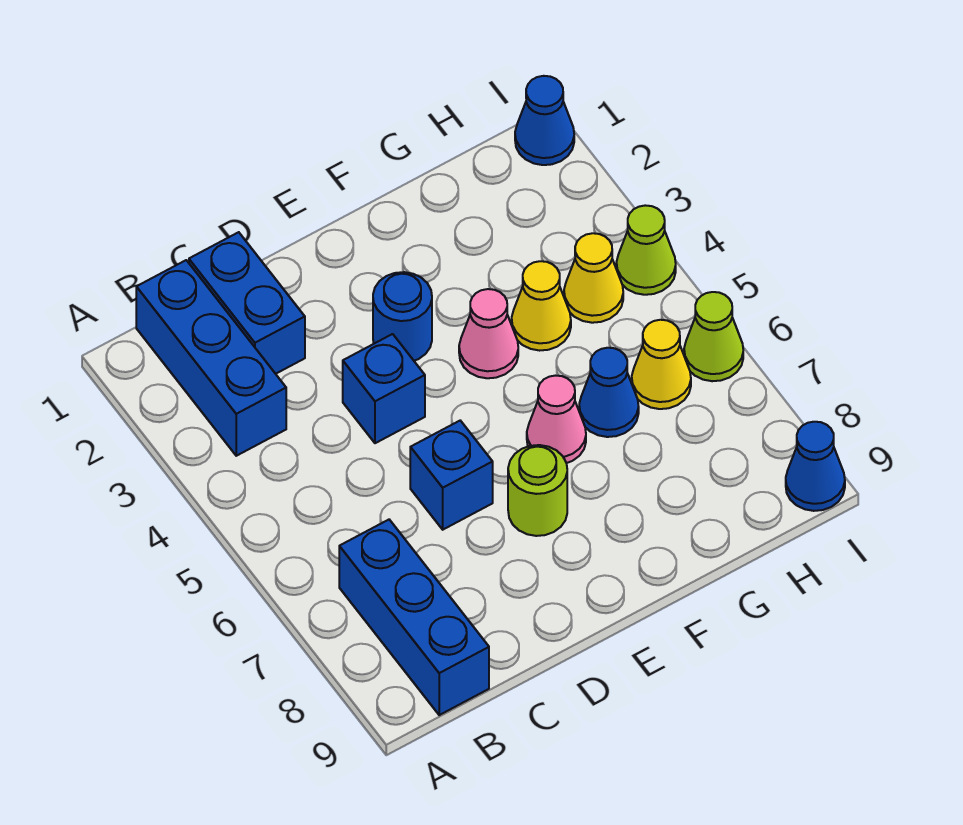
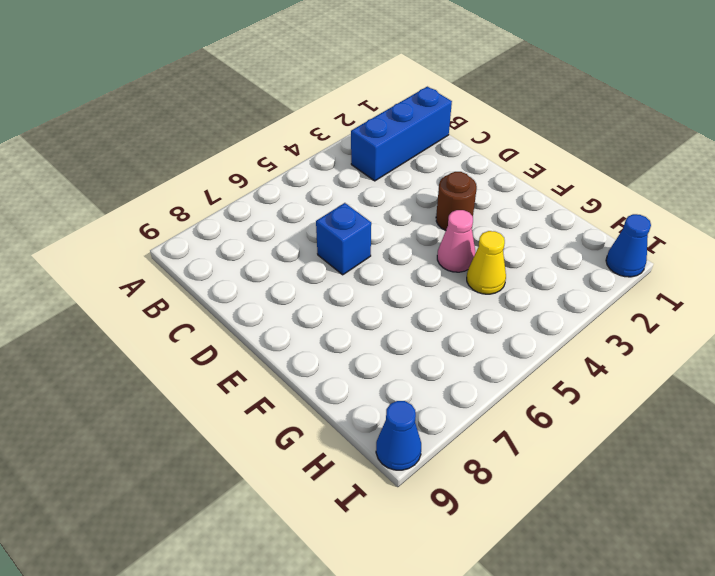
brown round brick E3 level 1 -> blue round brick E3 level 1
none -> blue brick B7:B9 level 1
none -> blue brick C1:C2 level 1
none -> blue brick D4 level 1

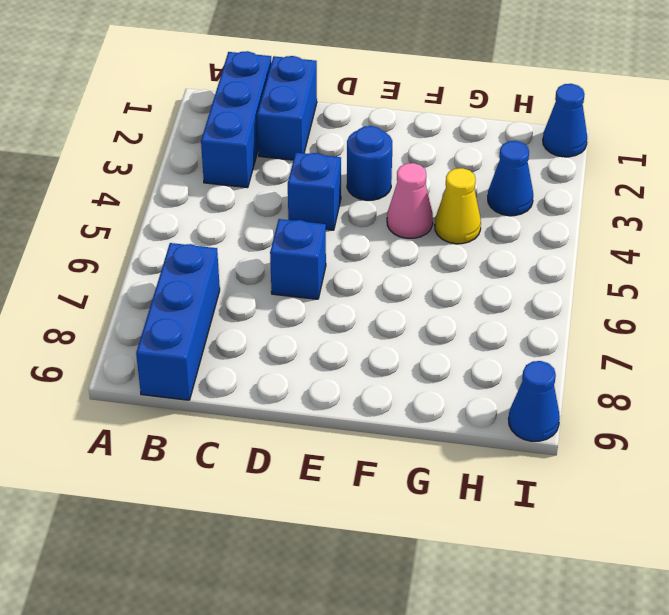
blue cone H3 level 1 -> blue cone G6 level 1
none -> lime round brick E7 level 1
none -> pink cone F6 level 1
none -> yellow cone H4 level 1

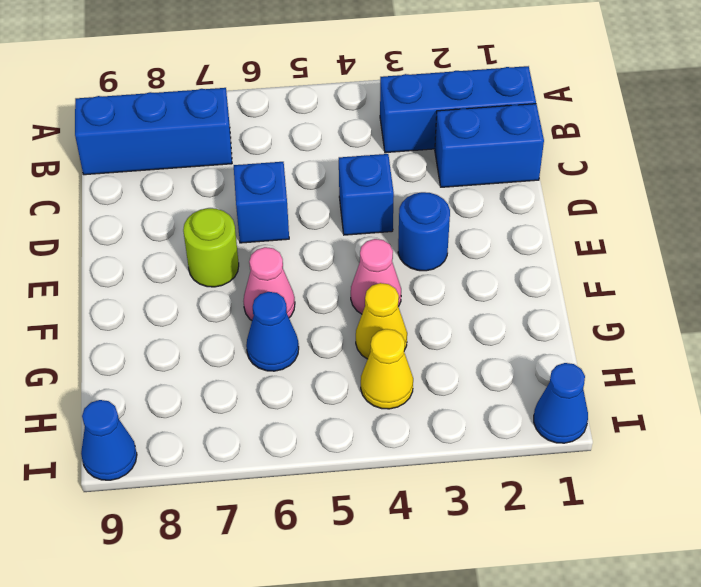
none -> yellow cone H6 level 1
none -> lime cone I4 level 1
none -> lime cone I6 level 1

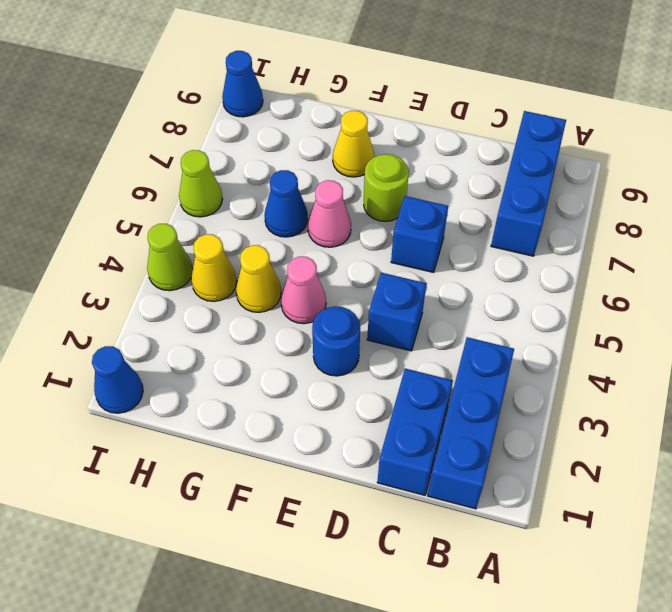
yellow cone F8 level 1 -> yellow cone H6 level 1

